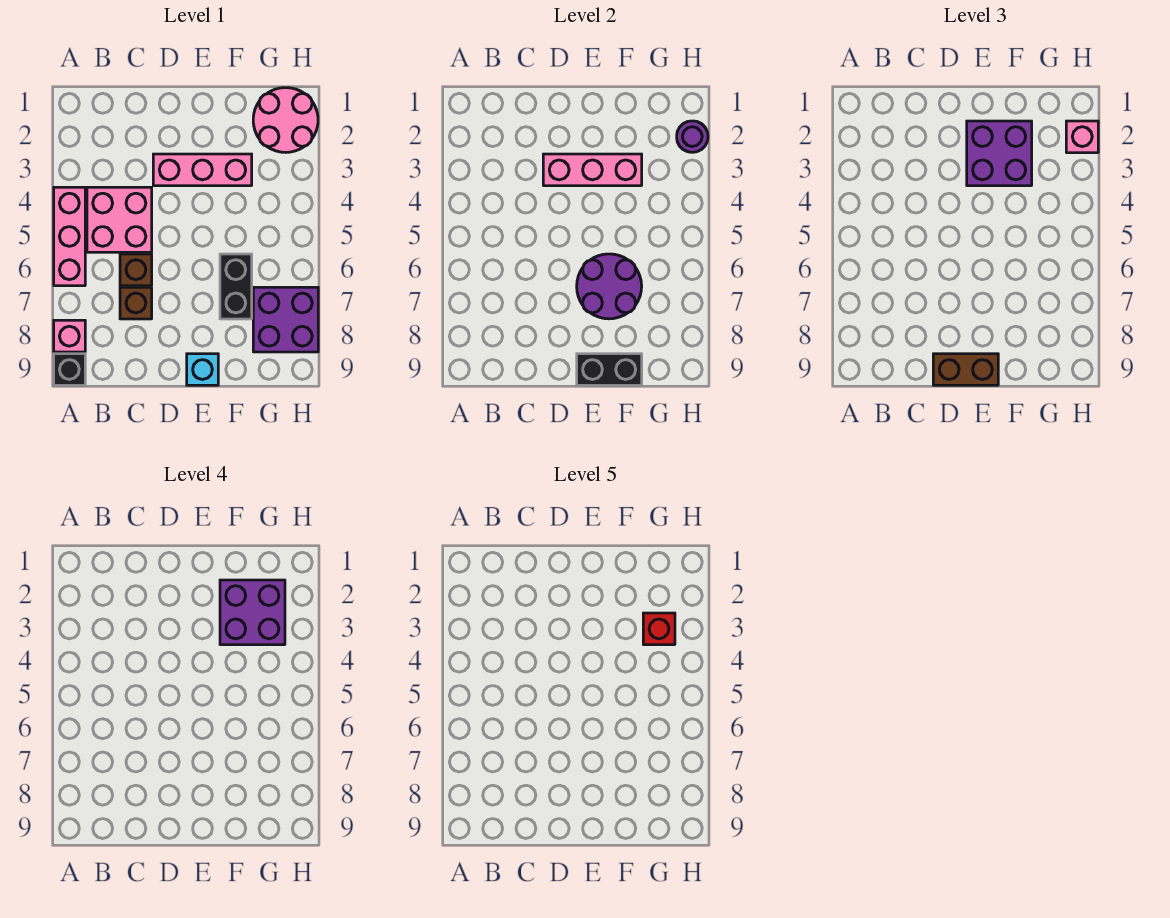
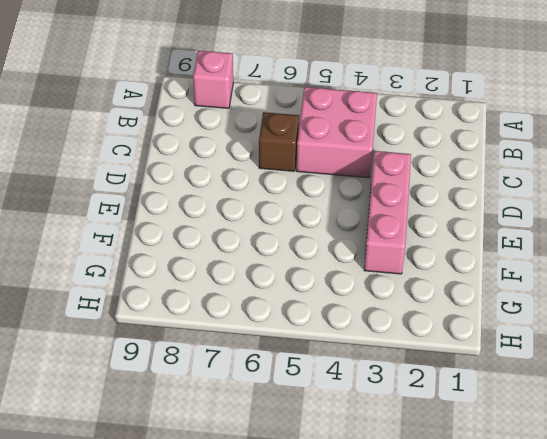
none -> pink brick A4:A6 level 1
none -> black brick A9 level 1
none -> brown brick C7 level 1

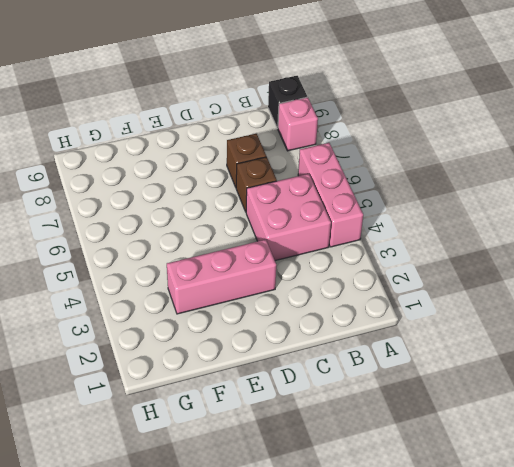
none -> cyan brick E9 level 1
none -> black brick F6:F7 level 1
none -> pink round brick G1:H2 level 1

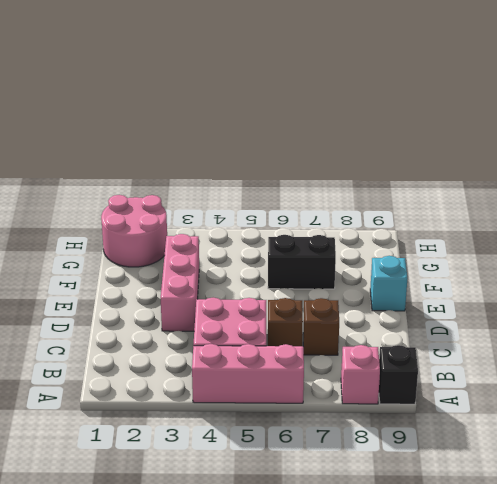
none -> purple brick G7:H8 level 1
none -> pink brick D3:F3 level 2
none -> purple round brick E6:F7 level 2

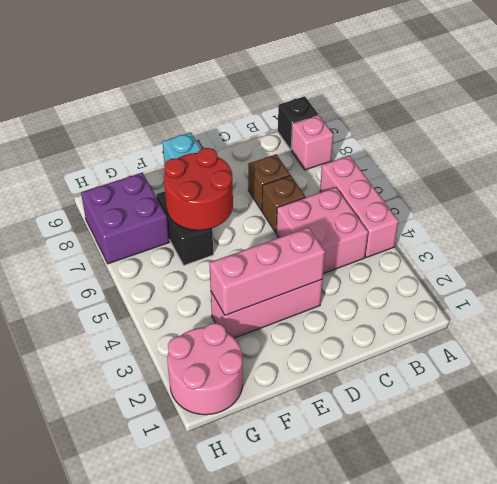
red round brick E6:F7 level 2 -> purple round brick E6:F7 level 2
none -> black brick E9:F9 level 2
none -> purple round brick H2 level 2
none -> brown brick D9:E9 level 3

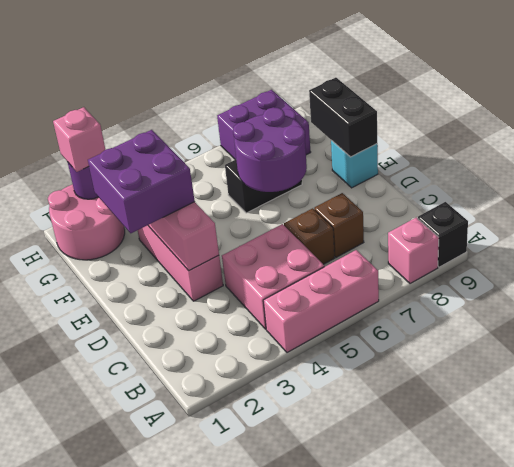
none -> brown brick D9:E9 level 3
none -> purple brick F2:G3 level 4
none -> red brick G3 level 5

